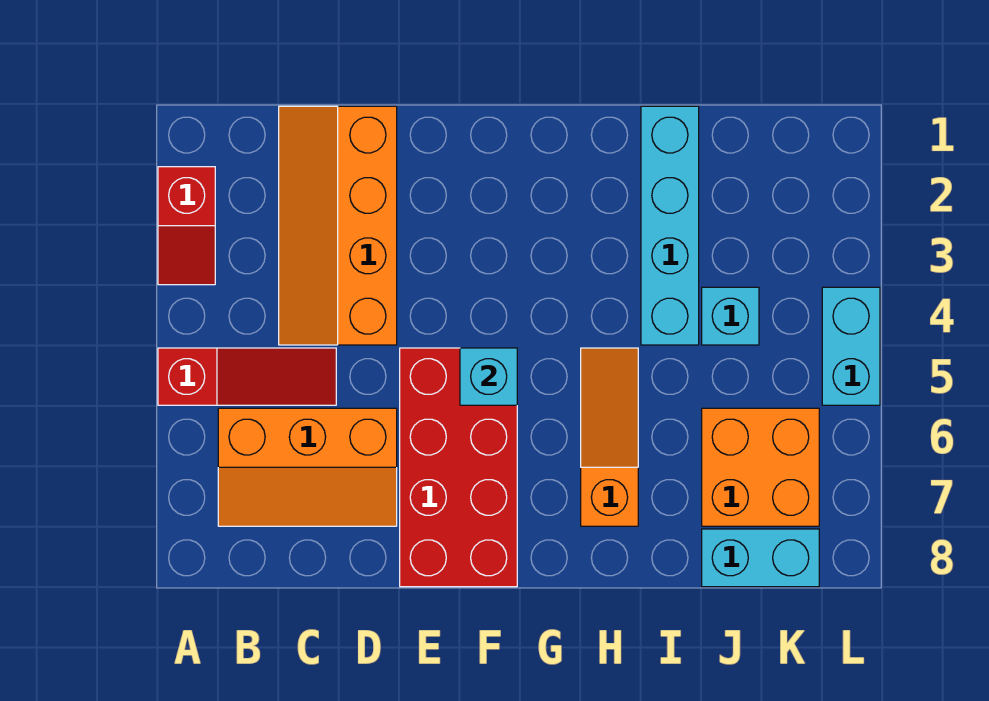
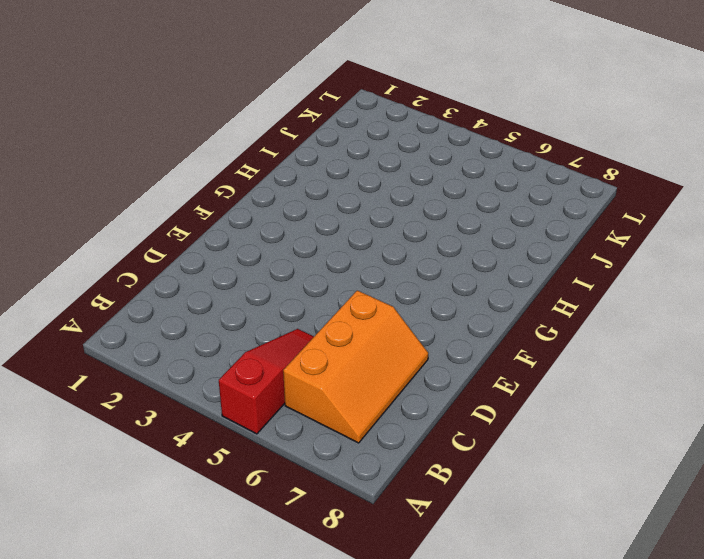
none -> red slope A2:A3 level 1 top 2
none -> orange slope C1:D4 level 1 top D
none -> red brick E5:F8 level 1

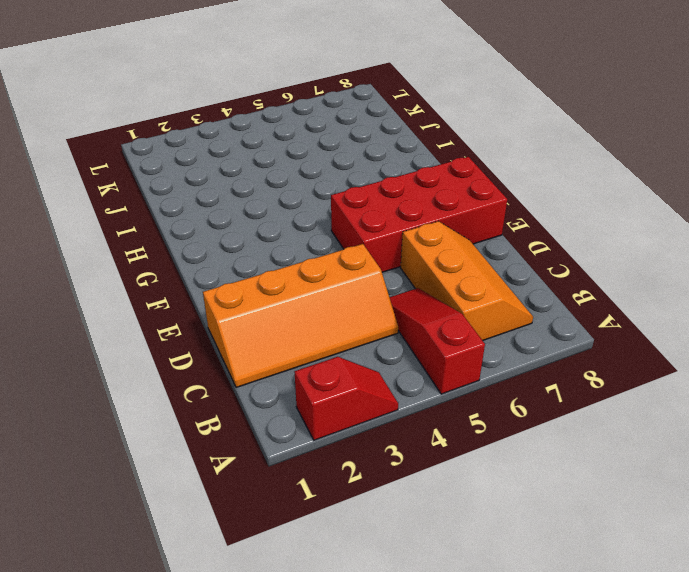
none -> orange slope H5:H7 level 1 top 7
none -> cyan brick I1:I4 level 1
none -> cyan brick J4 level 1

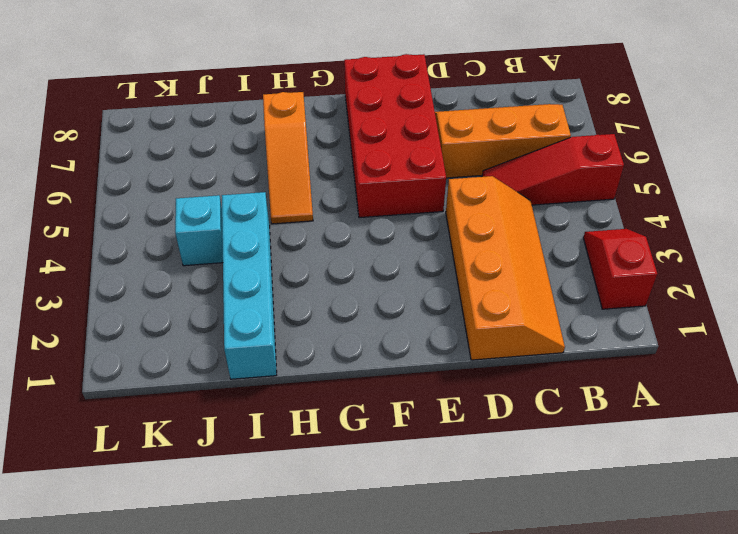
none -> orange brick J6:K7 level 1
none -> cyan brick J8:K8 level 1
none -> cyan brick L4:L5 level 1

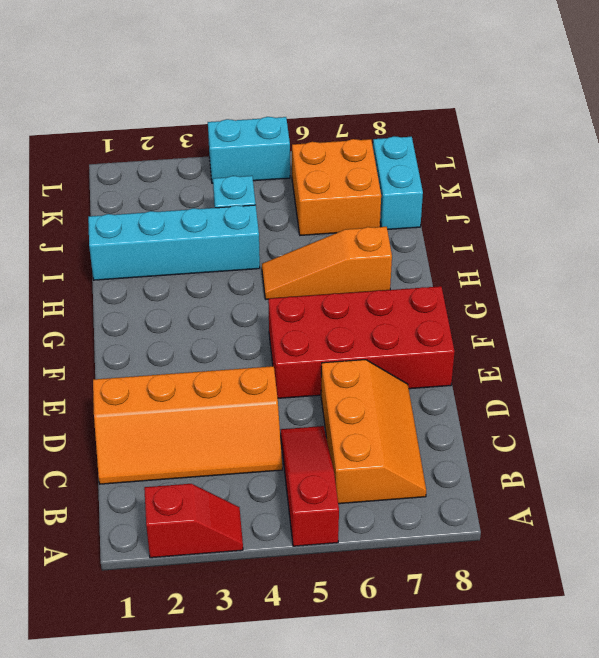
none -> cyan brick F5 level 2

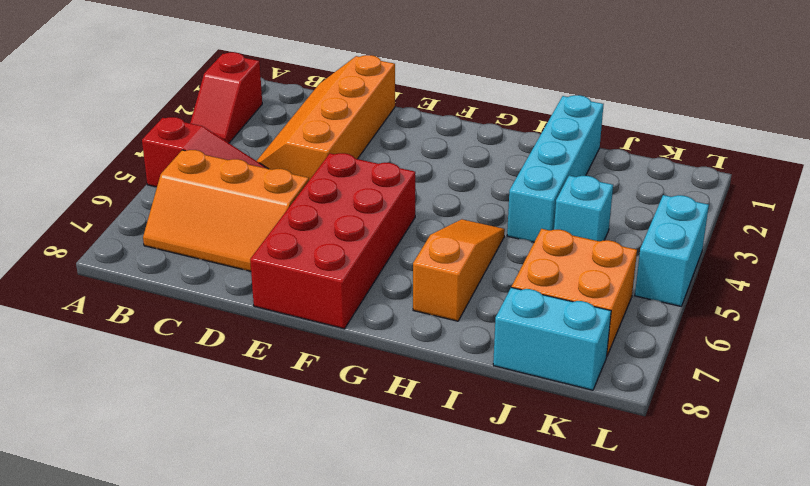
none -> cyan brick F5 level 2

